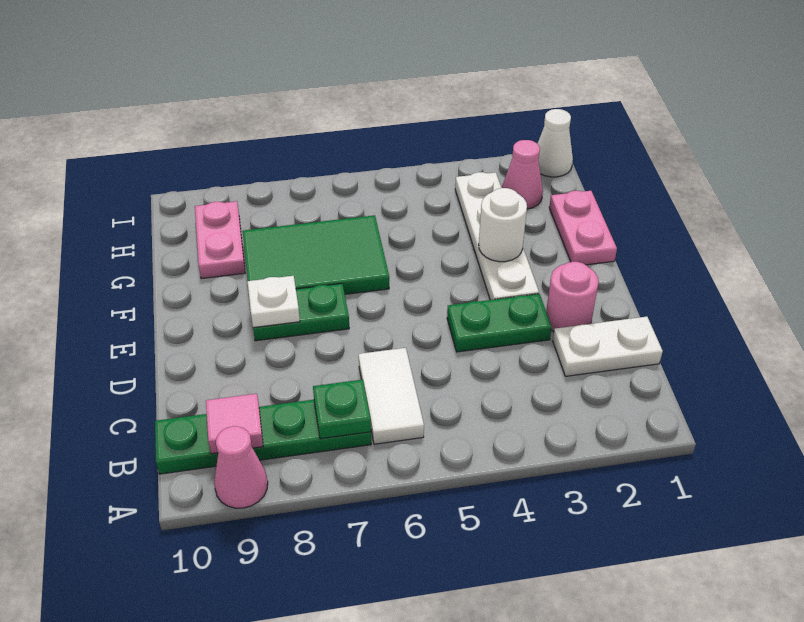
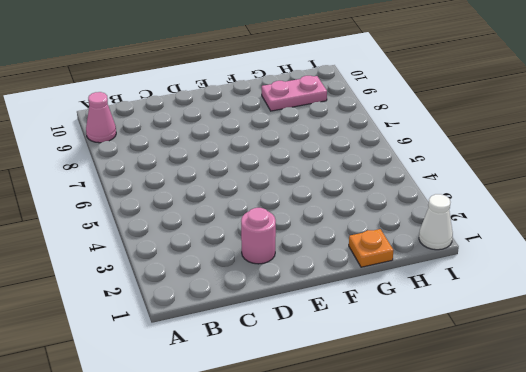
orange plate G1 level 1 -> pink plate F1:G1 level 1
none -> white tile B6:C6 level 1
none -> green plate B7:B10 level 1
none -> white plate C1:C2 level 1

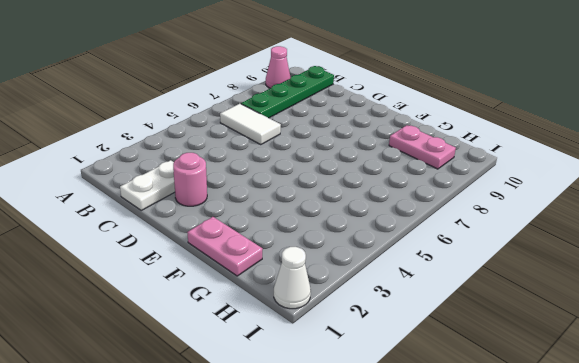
none -> green plate D3:D4 level 1
none -> white plate E3:H3 level 1
none -> green plate E7:E8 level 1

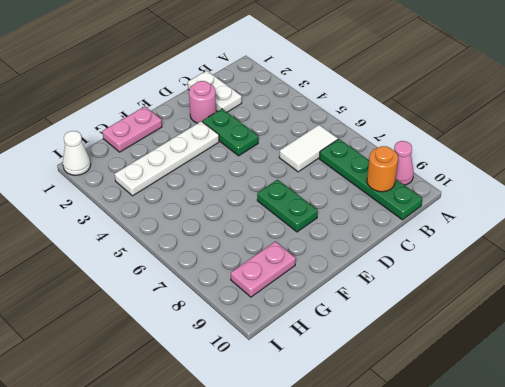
orange round brick B9 level 2 -> pink tile B9 level 2
none -> green tile F6:G8 level 1
none -> pink cone H2 level 1
none -> green plate B7 level 2

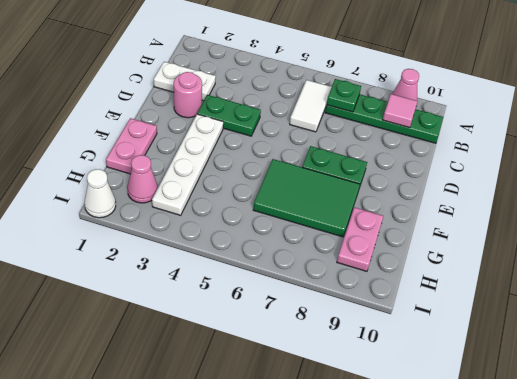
none -> white plate E8 level 2
none -> white round brick F3 level 2

